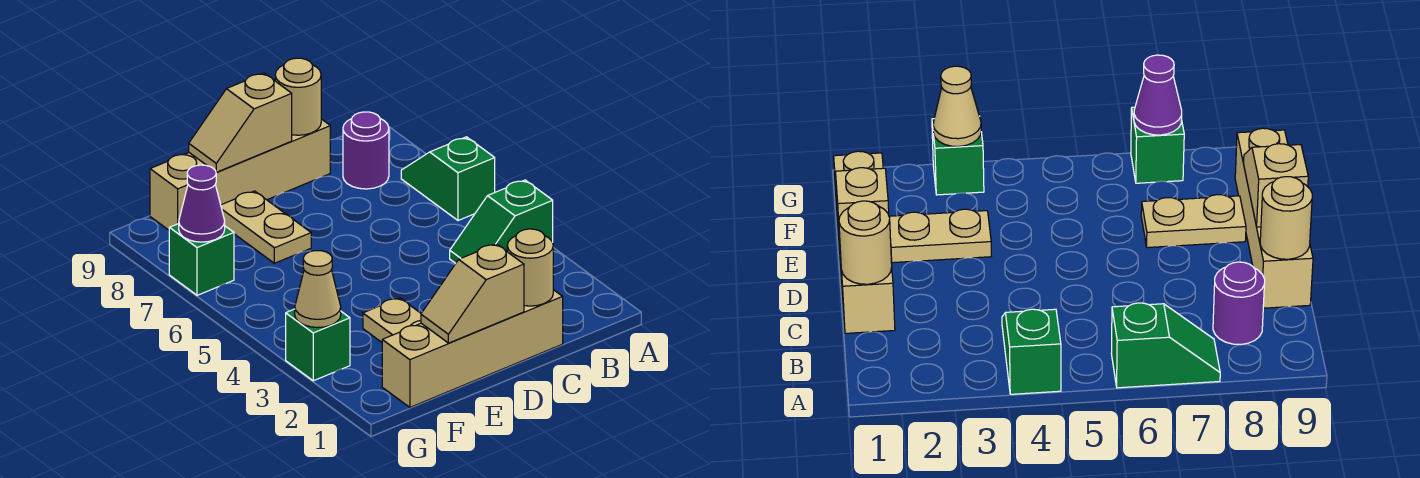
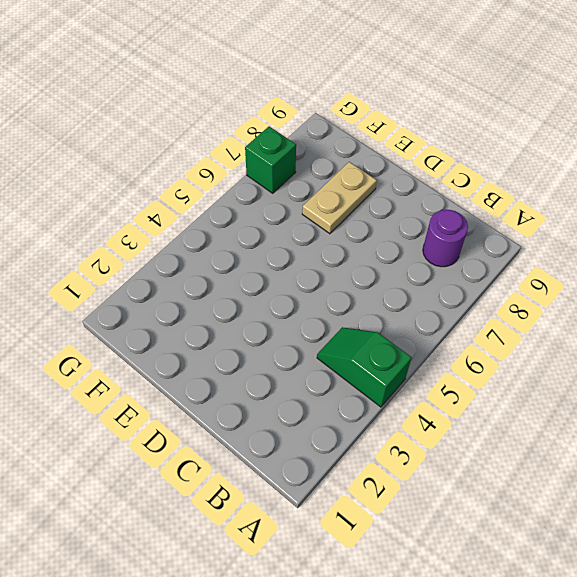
none -> green slope A6:A7 level 1 top 6
none -> tan brick C1:F1 level 1
none -> tan brick C9:F9 level 1

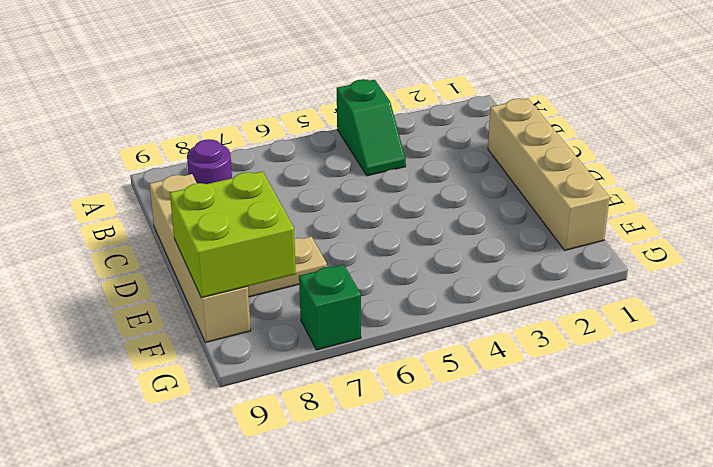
lime brick E8:F9 level 2 -> tan slope D9:E9 level 2 top D
none -> green slope A6:A7 level 1 top 6
none -> tan plate E2:E3 level 1
none -> green brick G3 level 1

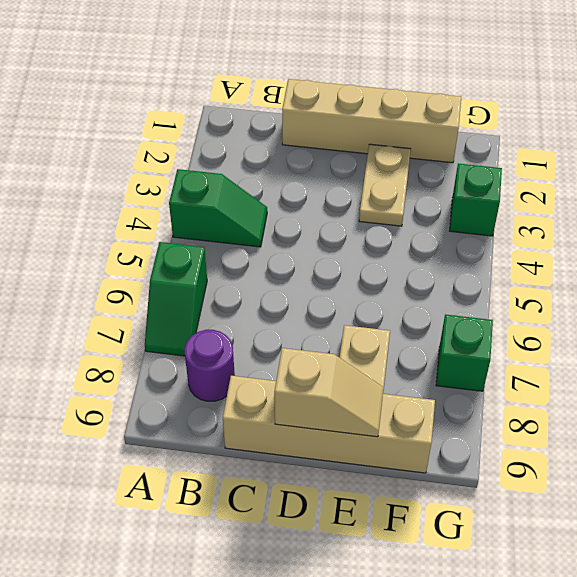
none -> tan round brick C1 level 2
none -> tan round brick C9 level 2
none -> tan slope D1:E1 level 2 top D

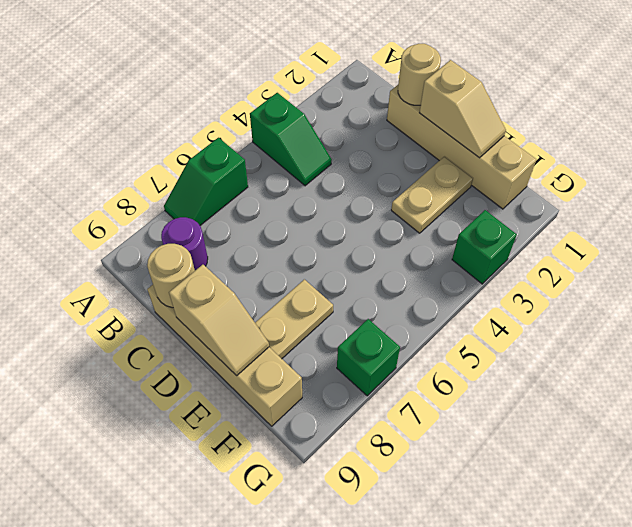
none -> tan cone G3 level 2
none -> purple cone G7 level 2

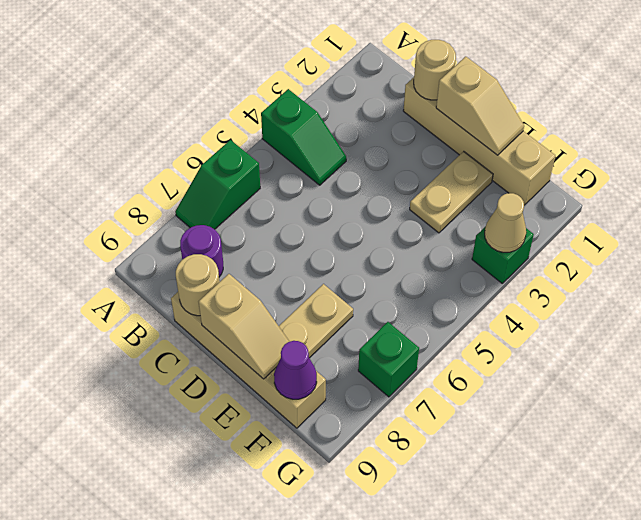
purple cone F9 level 2 -> purple cone G7 level 2

